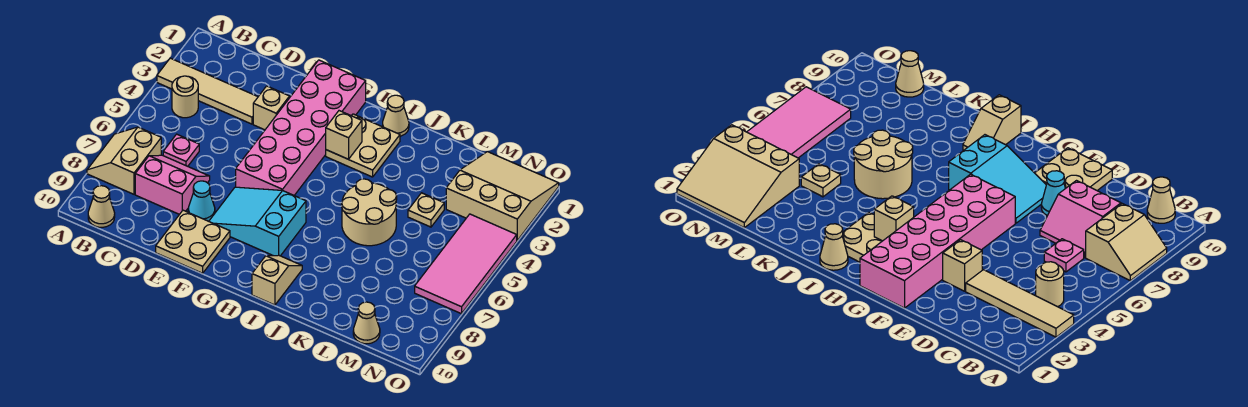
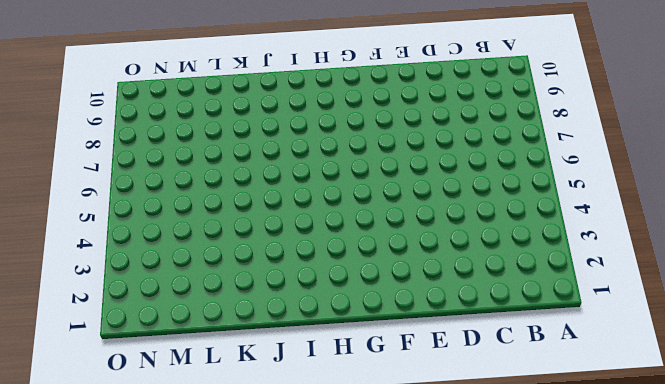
none -> tan tile A3:D3 level 1
none -> tan slope A7:B8 level 1 top B
none -> tan round brick B4 level 1

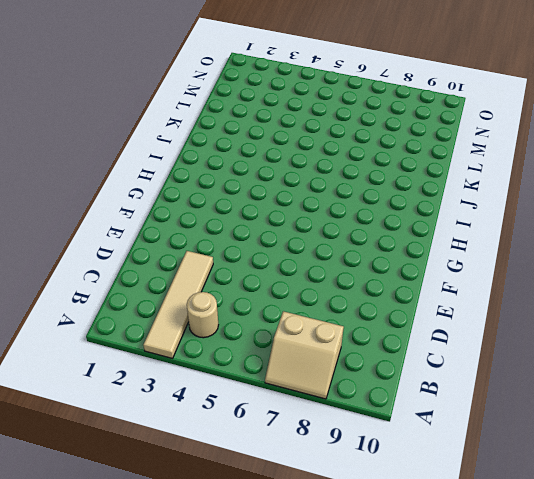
none -> tan cone B10 level 1
none -> pink plate C6 level 1
none -> pink slope C7:D8 level 1 top 8

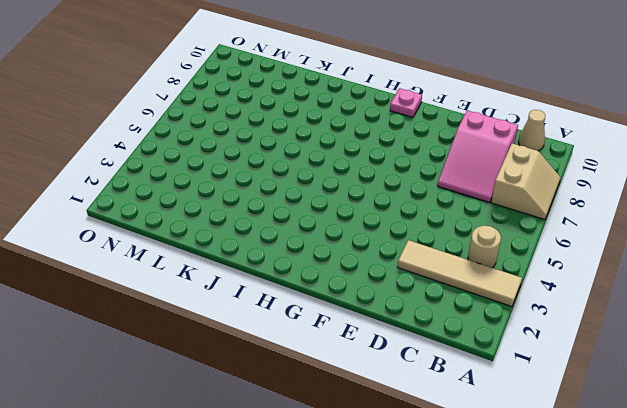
pink slope C7:D9 level 1 top 9 -> pink slope C7:D8 level 1 top 8
pink plate G10 level 1 -> pink plate C6 level 1
none -> tan brick E3 level 1
none -> cyan cone E8 level 1
none -> tan plate E9:F10 level 1

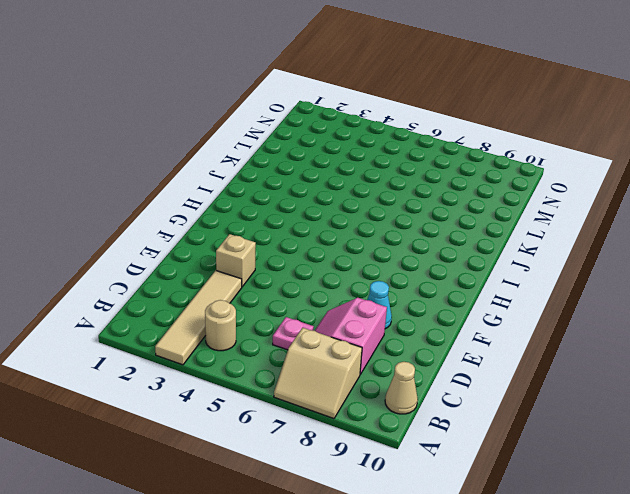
none -> tan plate E9:F10 level 1
none -> pink brick F1:G6 level 1
none -> cyan slope F7:H8 level 1 top H

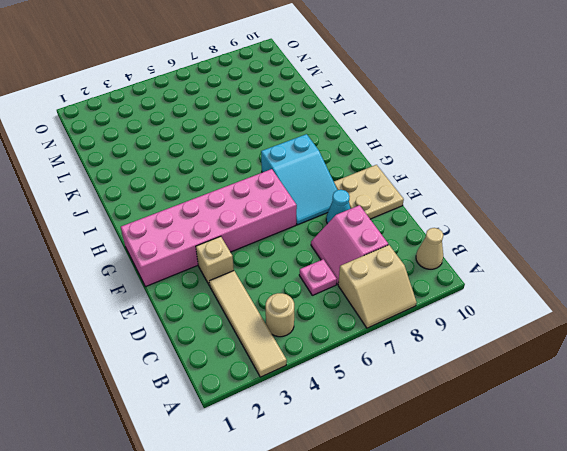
none -> tan plate H2:I3 level 1
none -> tan cone I1 level 1
none -> tan slope I9:I10 level 1 top 10

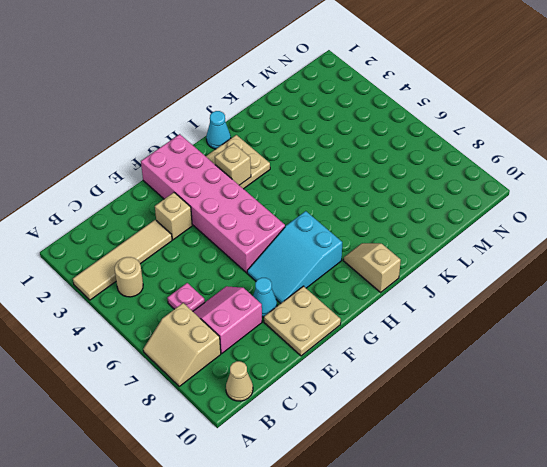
cyan cone I1 level 1 -> tan cone I1 level 1
none -> tan round brick J5:K6 level 1
none -> tan plate L4 level 1
none -> tan slope M1:O3 level 1 top 3

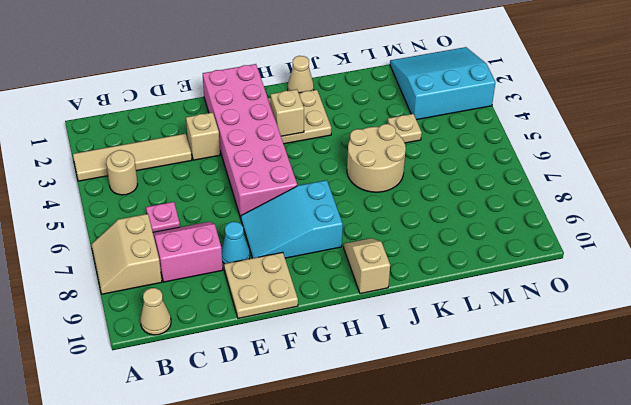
cyan slope M1:O3 level 1 top 3 -> tan slope M1:O3 level 1 top 3
none -> tan cone M10 level 1
none -> pink tile N4:O7 level 1

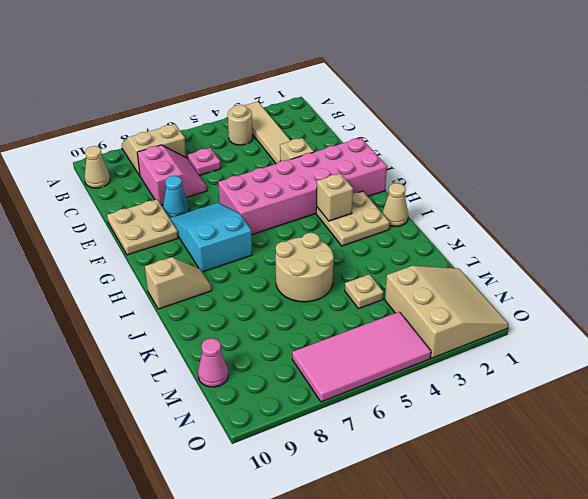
pink cone M10 level 1 -> tan cone M10 level 1

